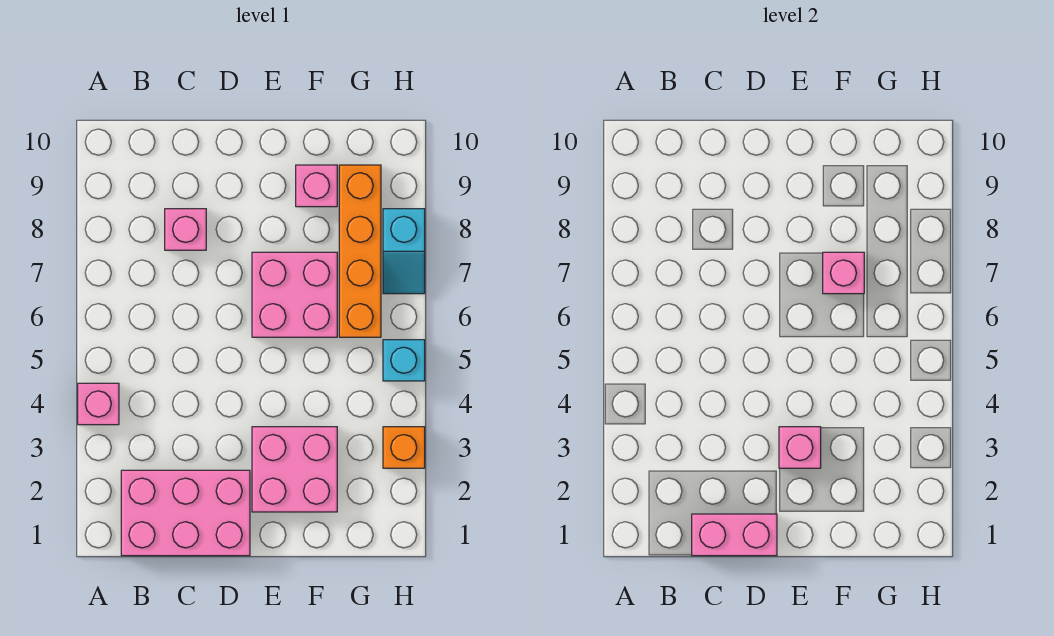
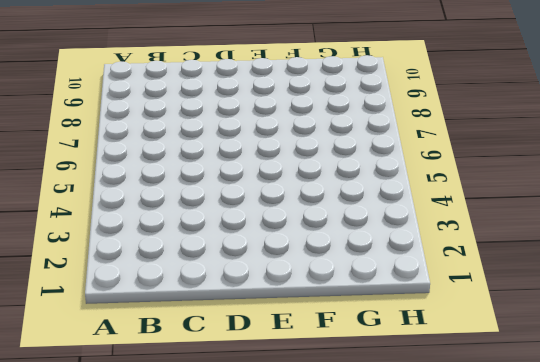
none -> pink brick A4 level 1
none -> pink brick B1:D2 level 1
none -> pink brick C8 level 1

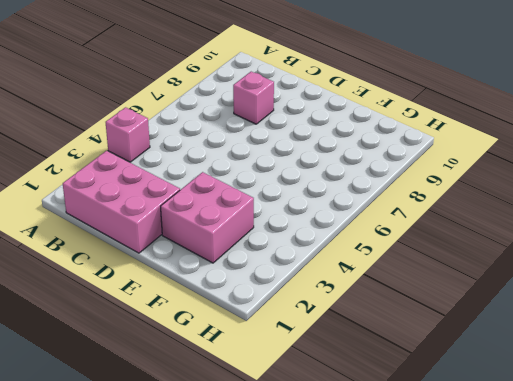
none -> pink brick E6:F7 level 1
none -> pink brick F9 level 1
none -> orange brick G6:G9 level 1

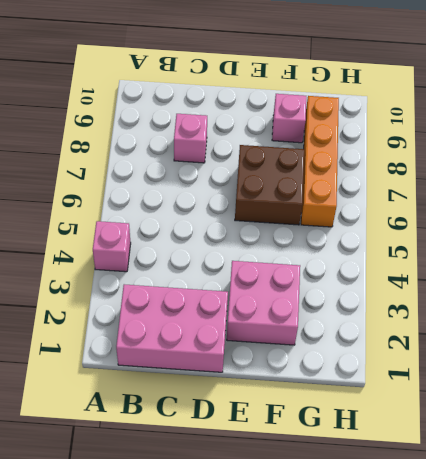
brown brick E6:F7 level 1 -> pink brick E6:F7 level 1
none -> orange brick H3 level 1
none -> cyan brick H5 level 1
none -> cyan slope H7:H8 level 1 top 8

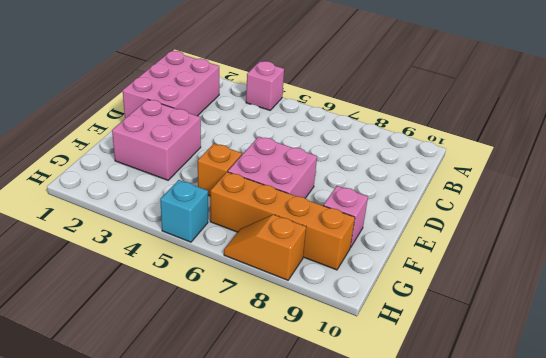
orange brick F5 level 1 -> orange brick H3 level 1
orange slope H7:H8 level 1 top 8 -> cyan slope H7:H8 level 1 top 8
none -> pink brick C8 level 1
none -> pink brick C1:D1 level 2
none -> pink brick E3 level 2

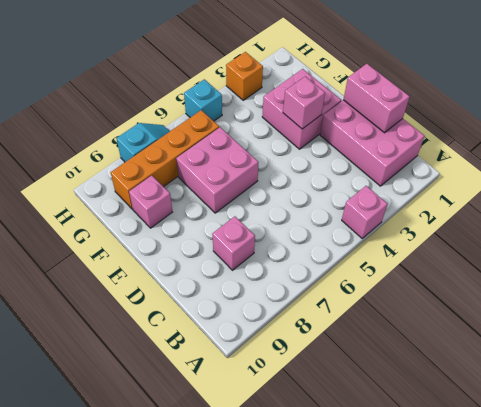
none -> pink brick F7 level 2

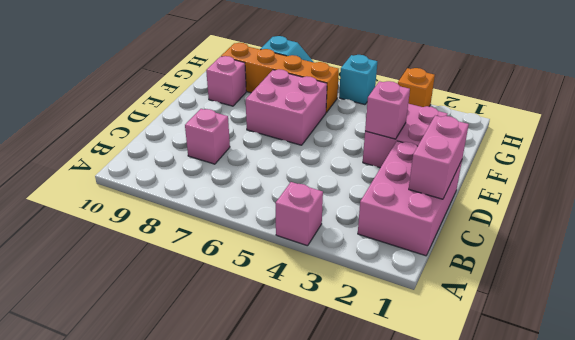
none -> pink brick F7 level 2

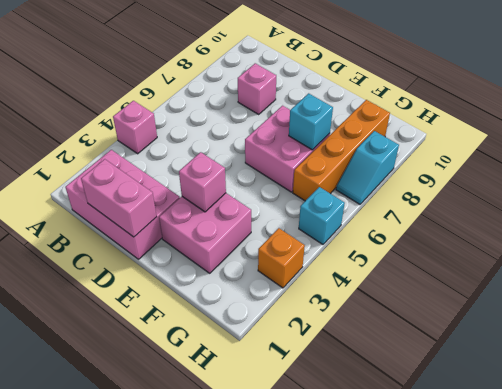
cyan brick F7 level 2 -> pink brick F7 level 2
none -> pink brick F9 level 1

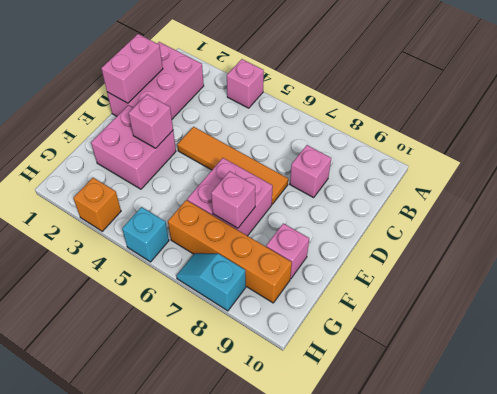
orange tile D4:D7 level 1 -> none

